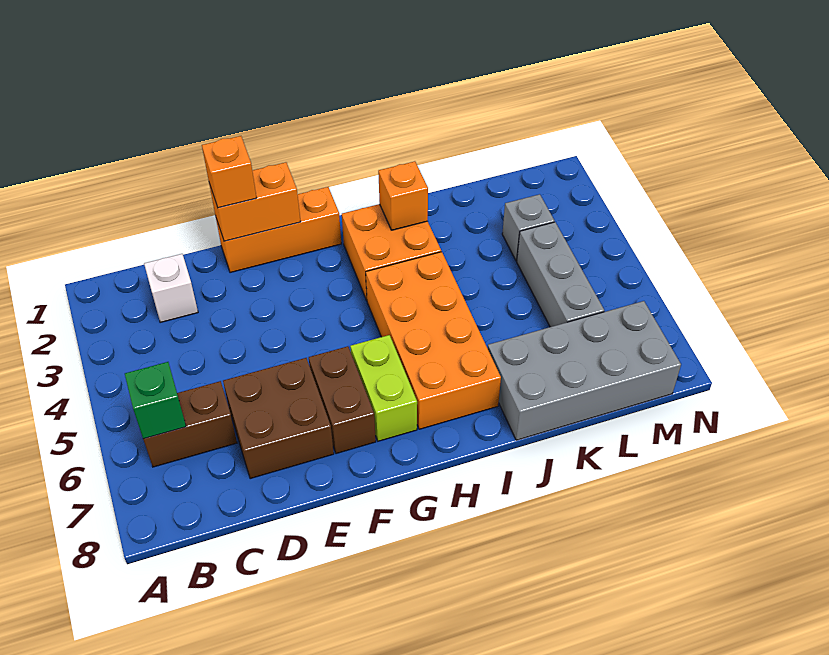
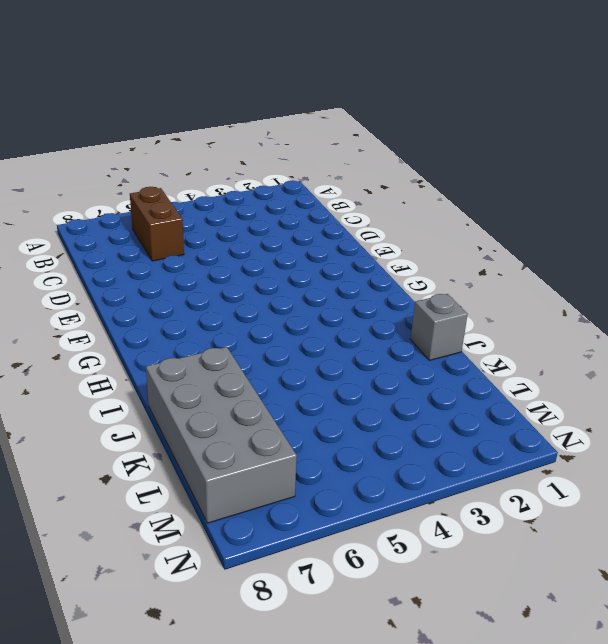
grey brick J1 level 1 -> grey brick L3 level 1
none -> white brick C2 level 1
none -> brown brick D6:E7 level 1
none -> orange brick E1:G1 level 1

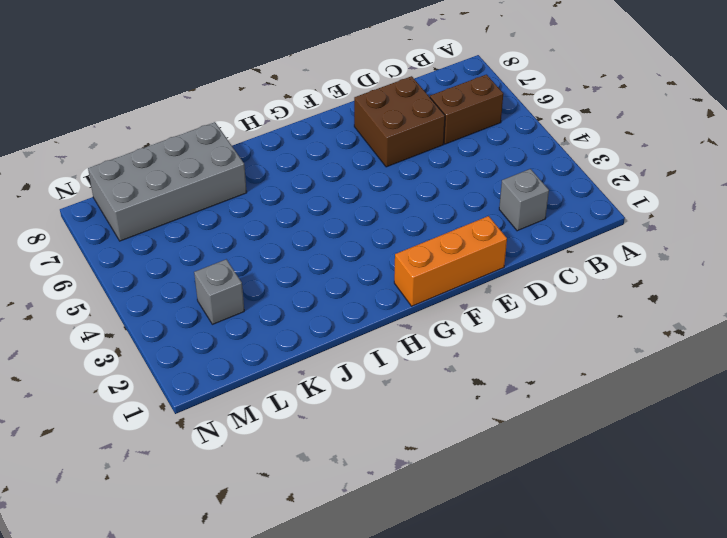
grey brick C2 level 1 -> white brick C2 level 1
none -> brown brick F6:F7 level 1
none -> lime brick G6:G7 level 1
none -> orange brick H2:I3 level 1

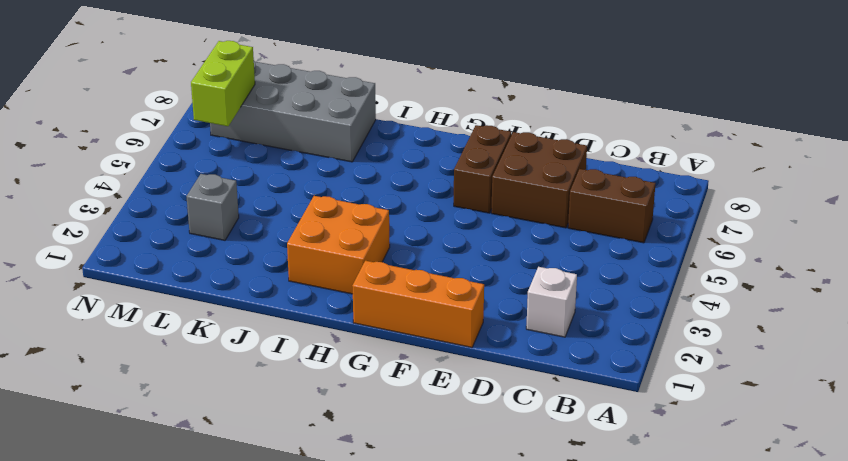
lime brick M6:M7 level 2 -> lime brick G6:G7 level 1
none -> orange brick H4:I7 level 1
none -> grey brick L4:L6 level 1
none -> green brick B6 level 2

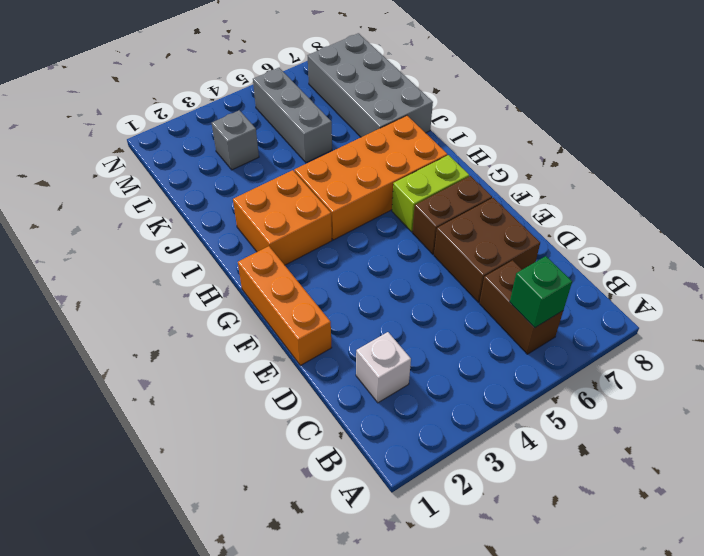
grey brick K5:M5 level 1 -> grey brick L4:L6 level 1
none -> orange brick E1:F1 level 2
none -> orange brick I2 level 2
none -> orange brick E1 level 3

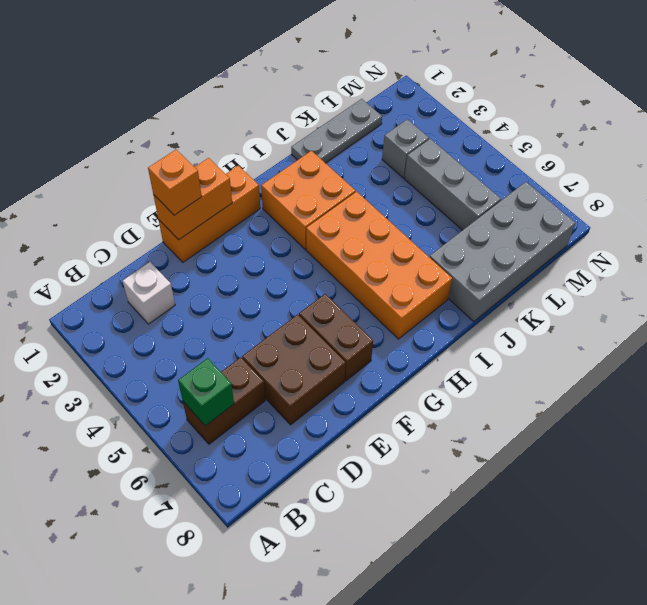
grey plate J1:L1 level 1 -> none
none -> lime brick G6:G7 level 1
none -> orange brick I2 level 2

